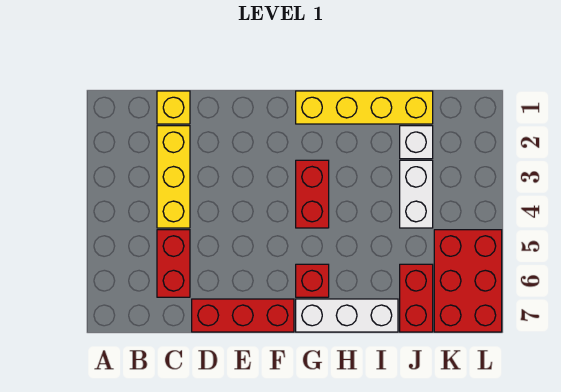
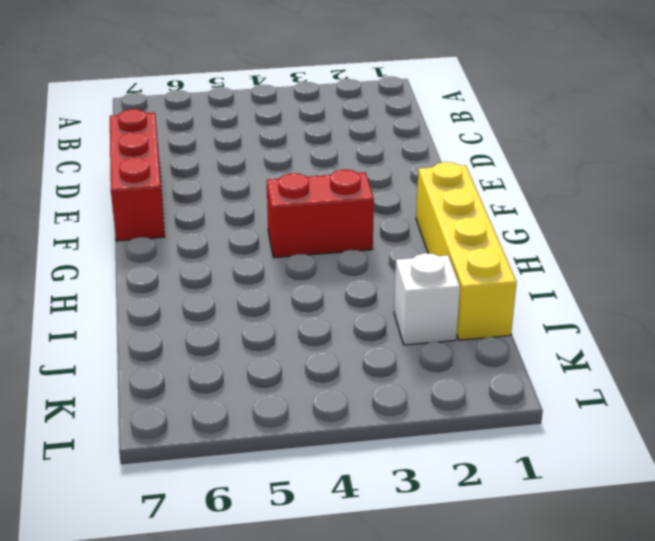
none -> yellow brick C1 level 1
none -> yellow brick C2:C4 level 1
none -> red brick C5:C6 level 1

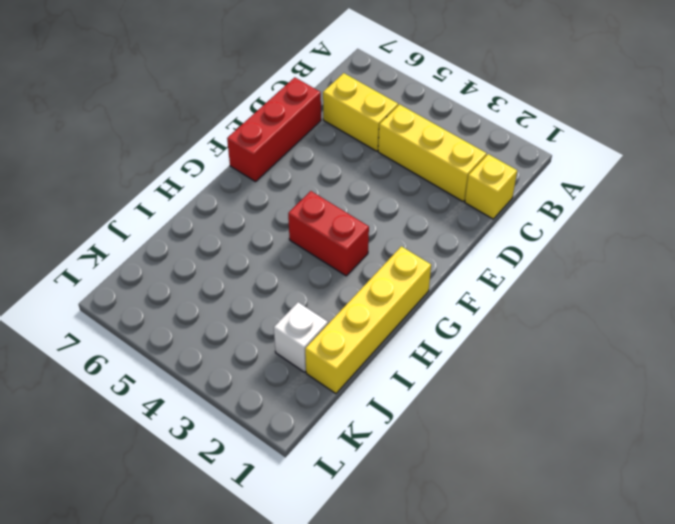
yellow brick C5:C6 level 1 -> red brick C5:C6 level 1
none -> red brick G6 level 1
none -> white brick G7:I7 level 1
none -> white brick J3:J4 level 1

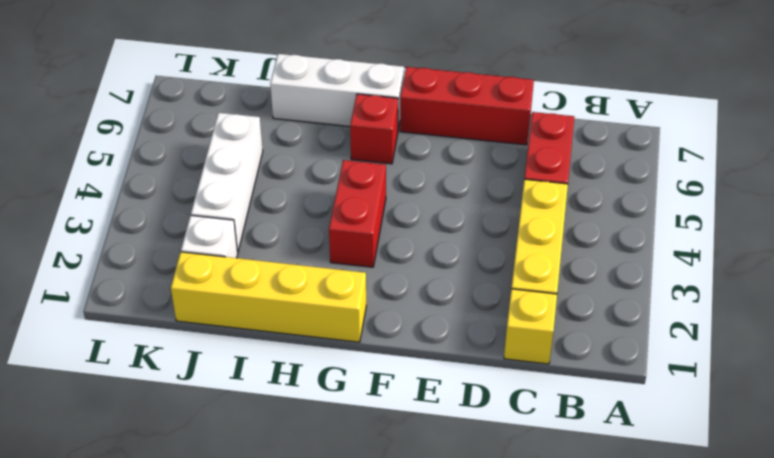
white brick J3:J5 level 1 -> white brick J3:J4 level 1
none -> red brick J6:J7 level 1
none -> red brick K5:L7 level 1

